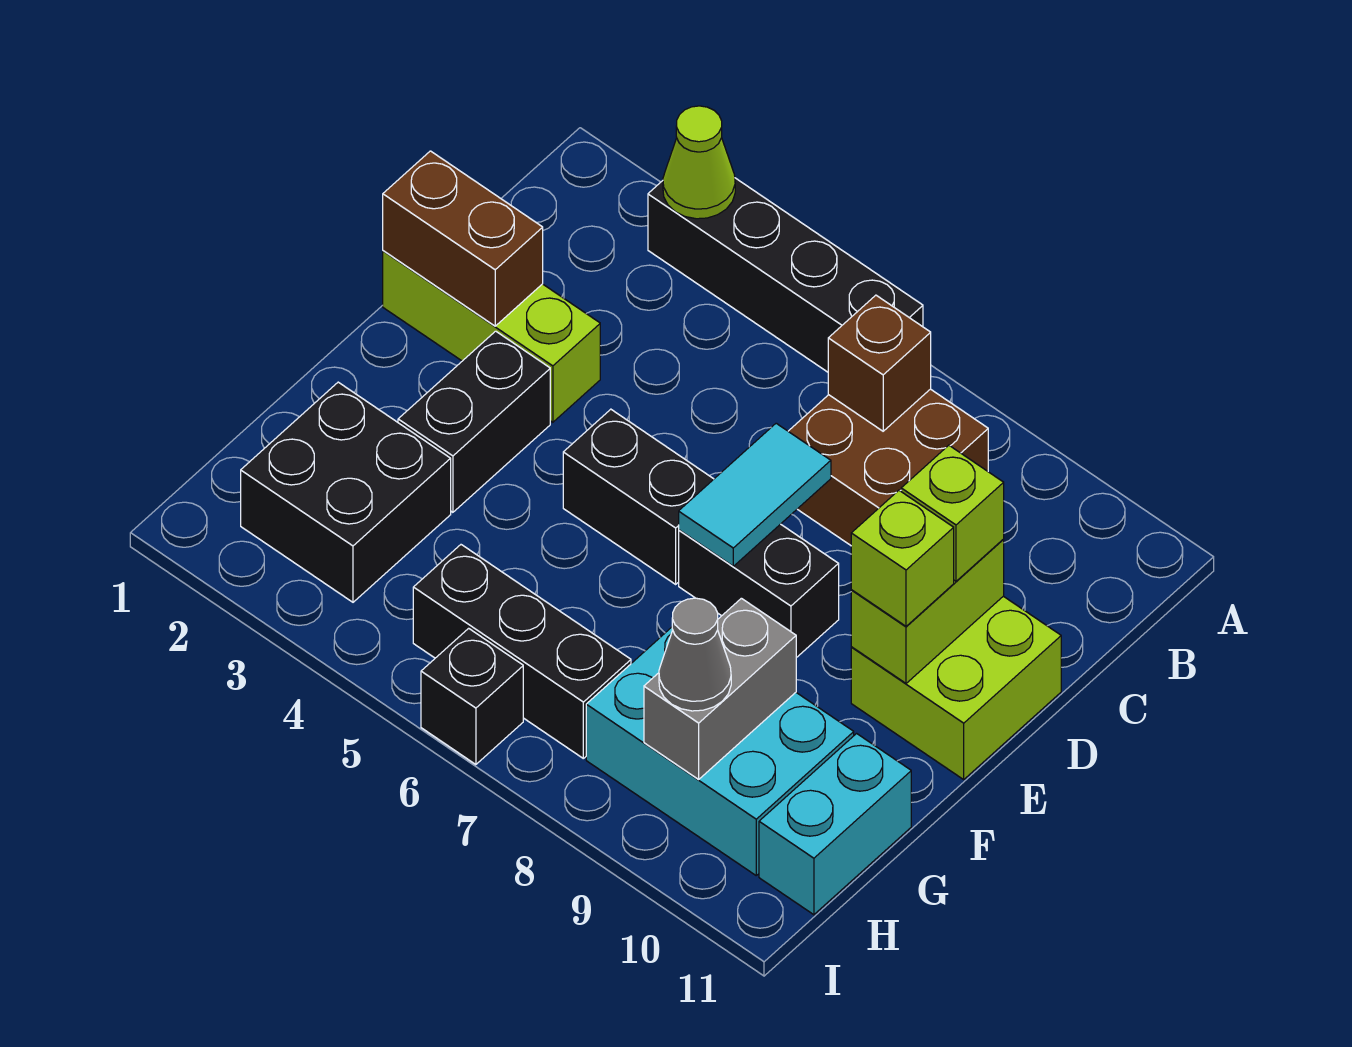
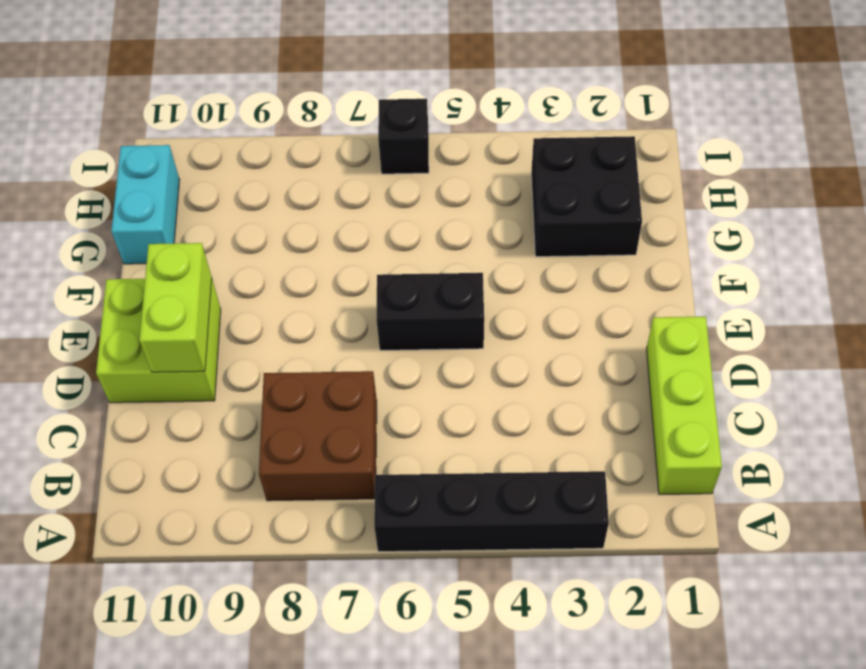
lime brick B1:D1 level 1 -> lime brick D1:D3 level 1
none -> black brick E3:F3 level 1
none -> black brick E7:E8 level 1
none -> cyan brick G8:H10 level 1

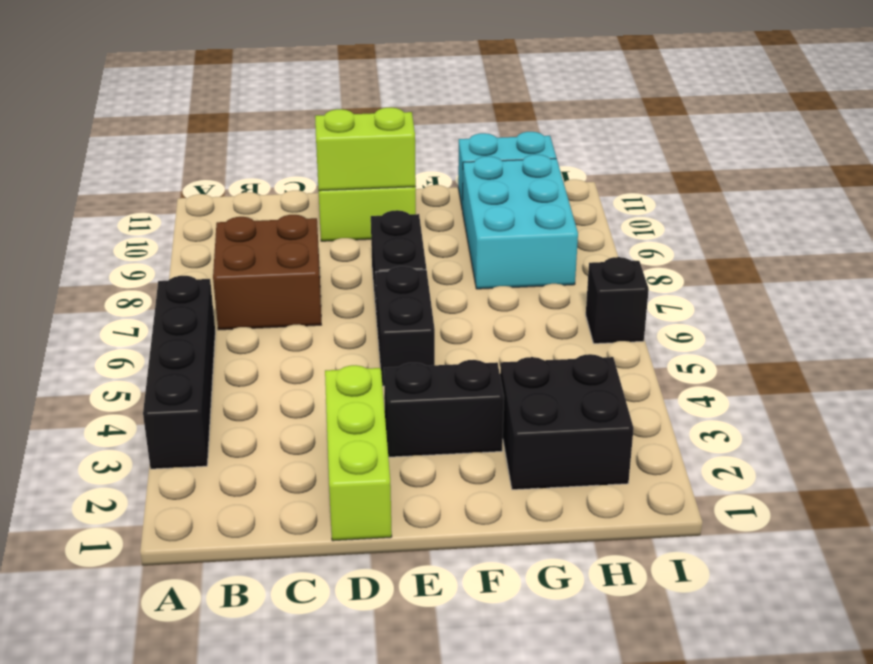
none -> black brick H5:H7 level 1
none -> lime cone A3 level 2
none -> brown brick B7 level 2

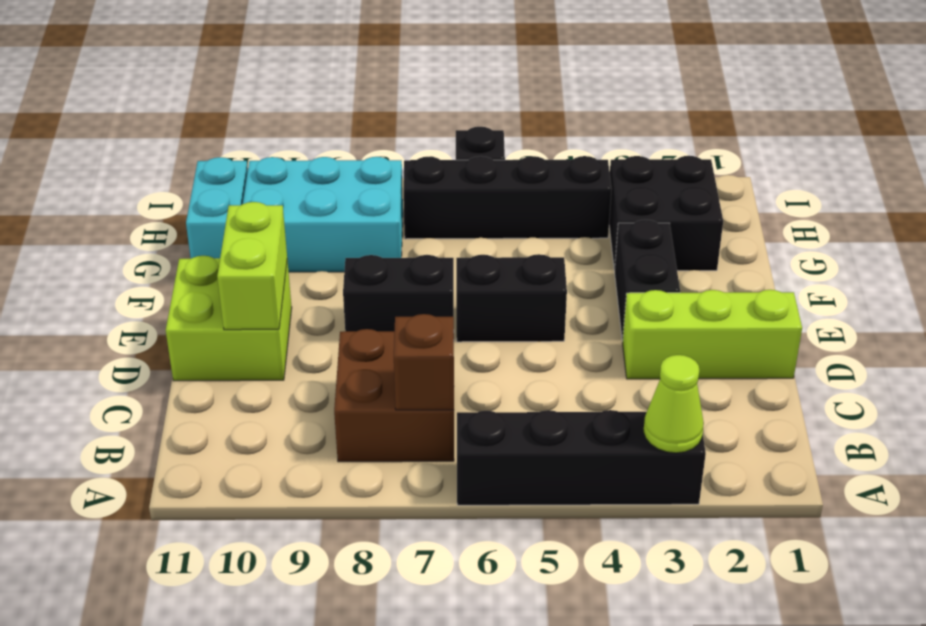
black brick H4:H7 level 1 -> black brick H5:H7 level 1
none -> brown brick D1:D2 level 2
none -> cyan tile D7:E7 level 2
none -> grey brick G9:H9 level 2

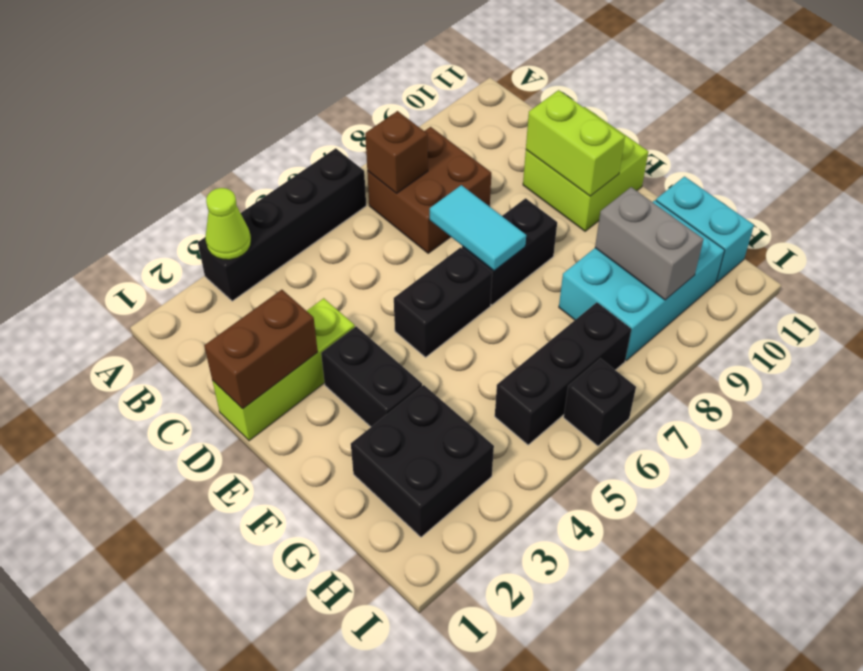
none -> lime brick D10 level 3
none -> lime brick E10 level 3
none -> grey cone H9 level 3

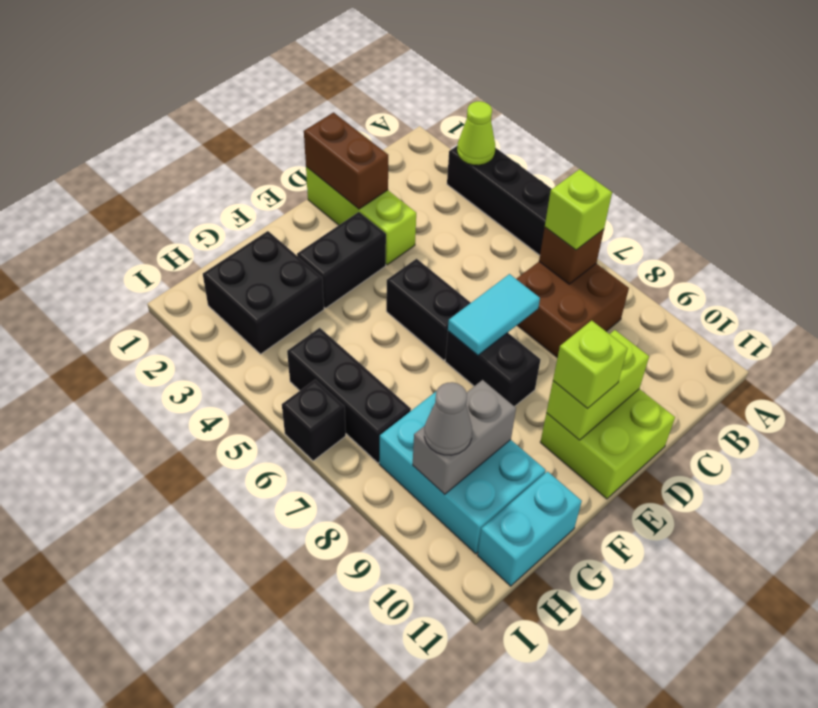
lime brick B7 level 3 -> lime brick D10 level 3

